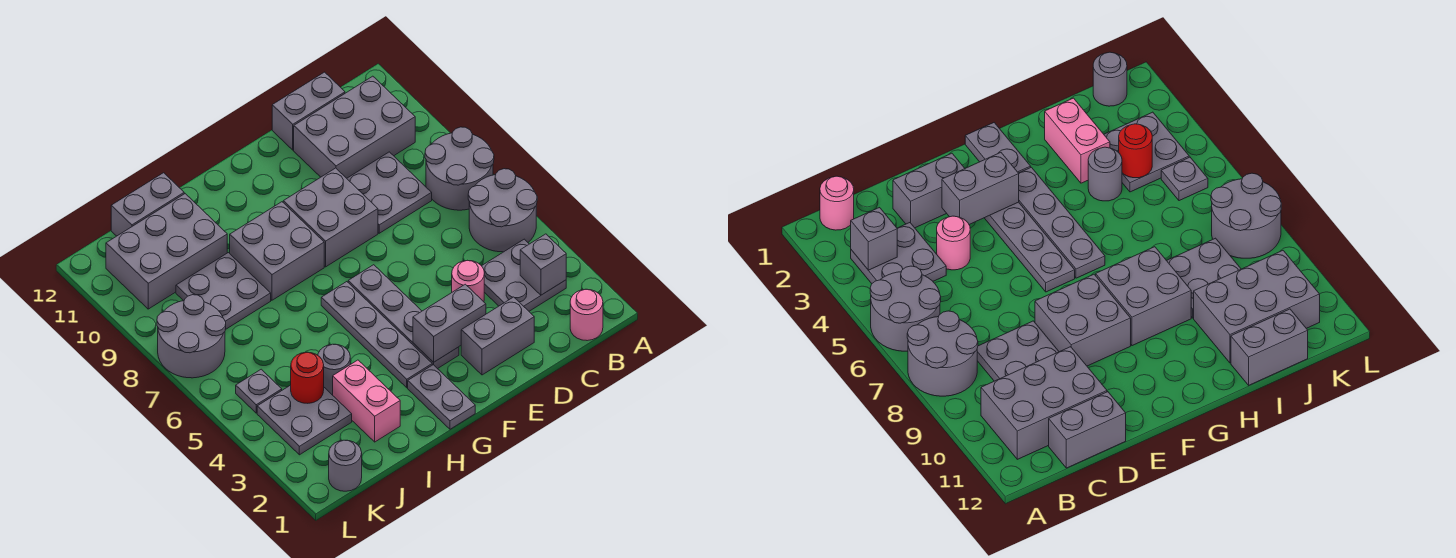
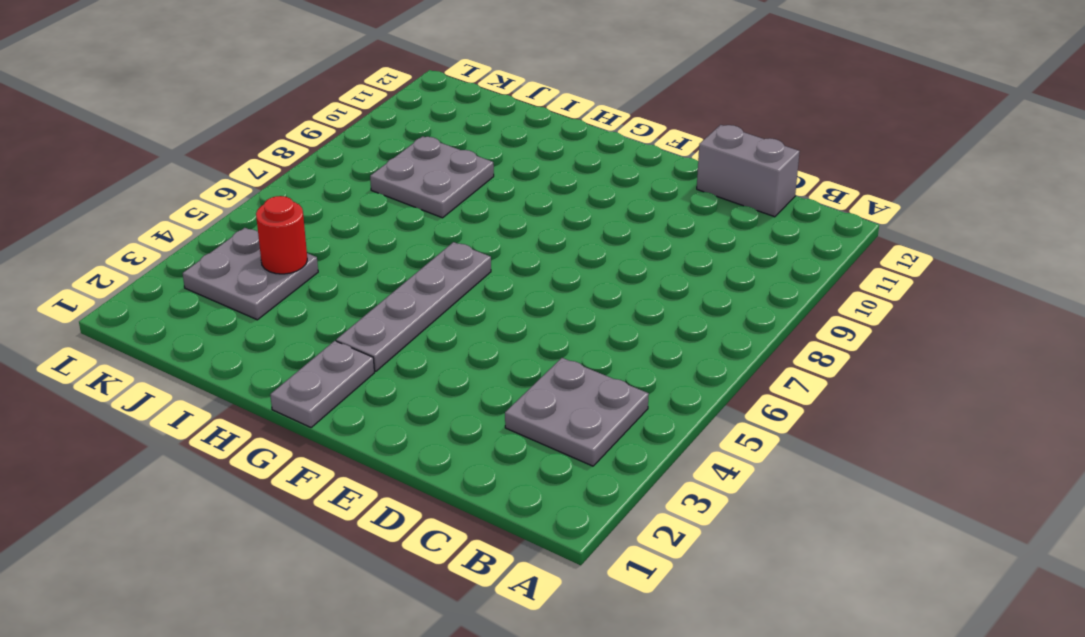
none -> grey round brick A5:B6 level 1
none -> grey round brick A7:B8 level 1
none -> pink round brick B1 level 1

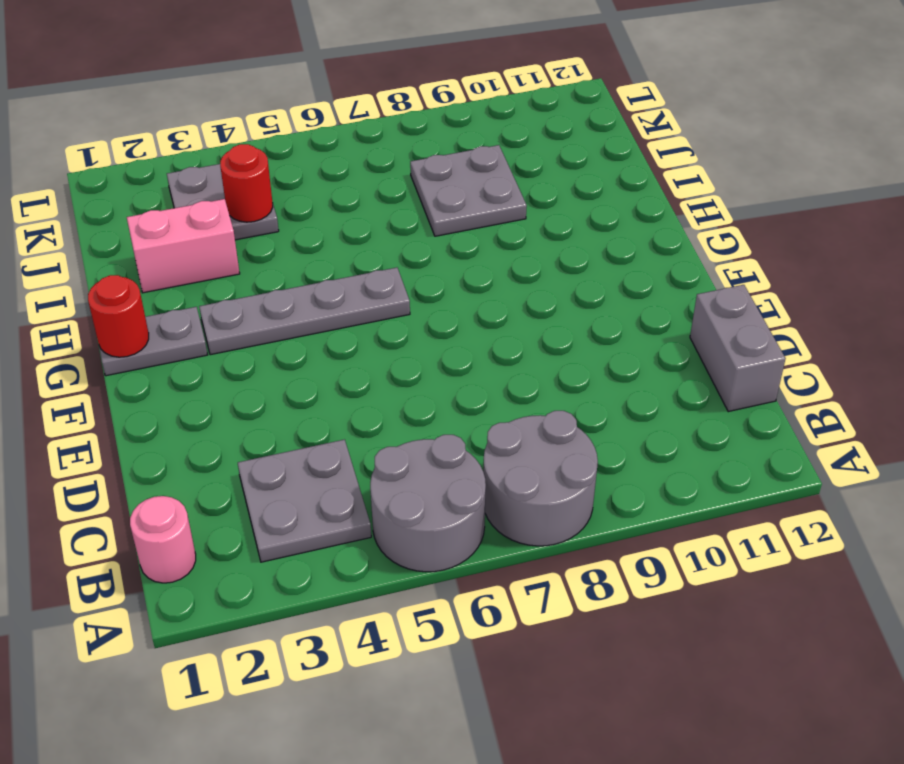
red round brick G1 level 2 -> none
none -> grey brick B10:D11 level 1
none -> grey plate C8:D9 level 1
none -> grey brick D2:E2 level 1

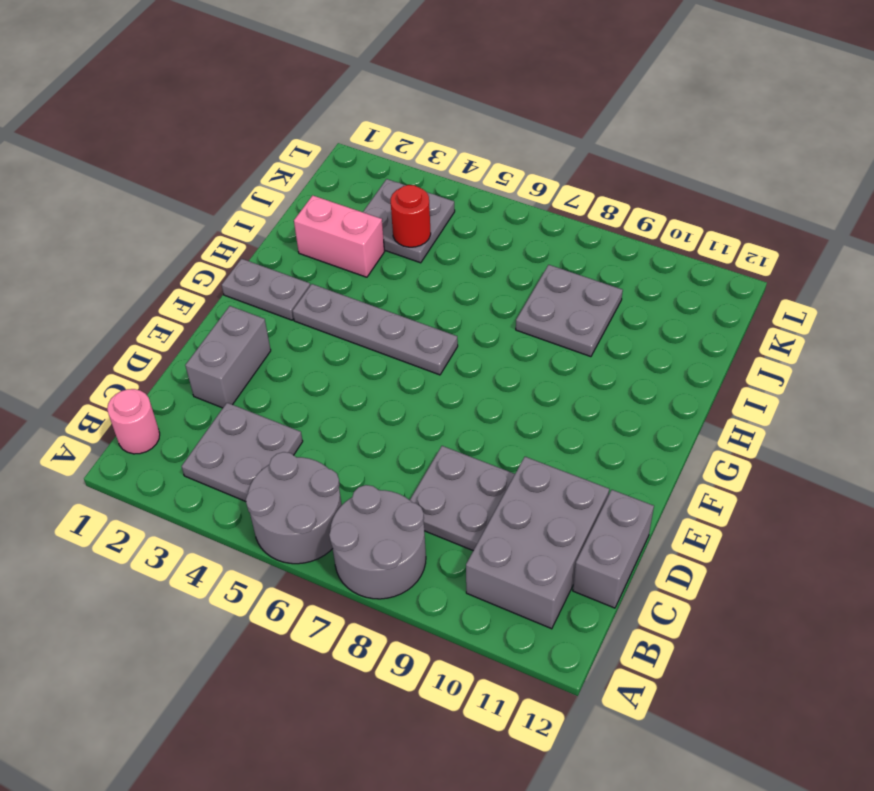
none -> pink round brick D4 level 1
none -> grey brick E8:F9 level 1
none -> grey plate F3:F6 level 1

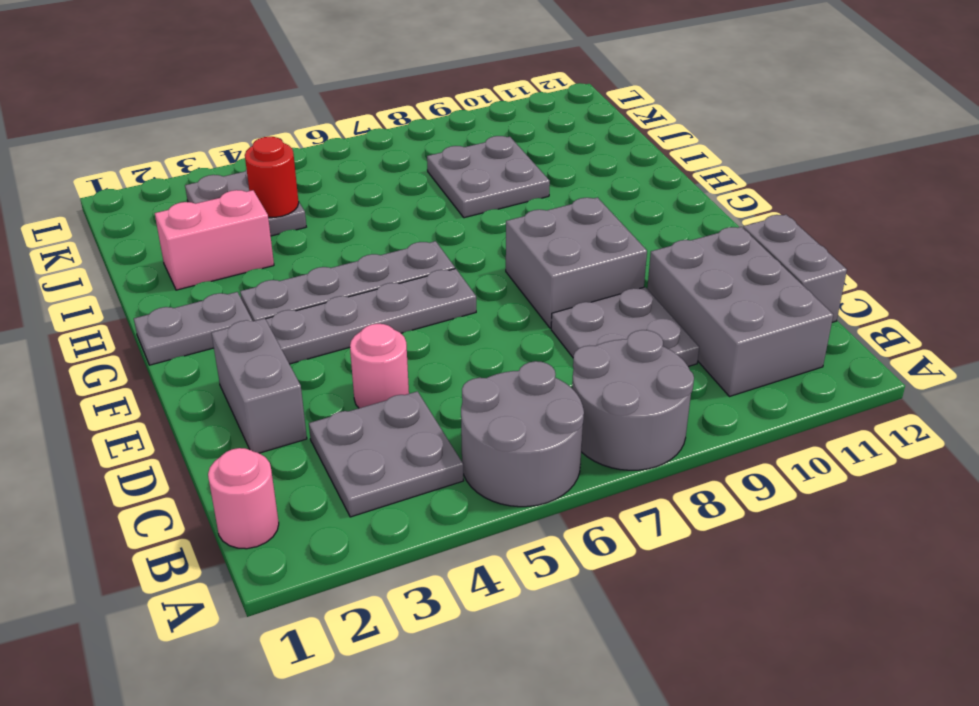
none -> grey brick G8:H9 level 1
none -> grey round brick I4 level 1
none -> grey brick I10:K11 level 1

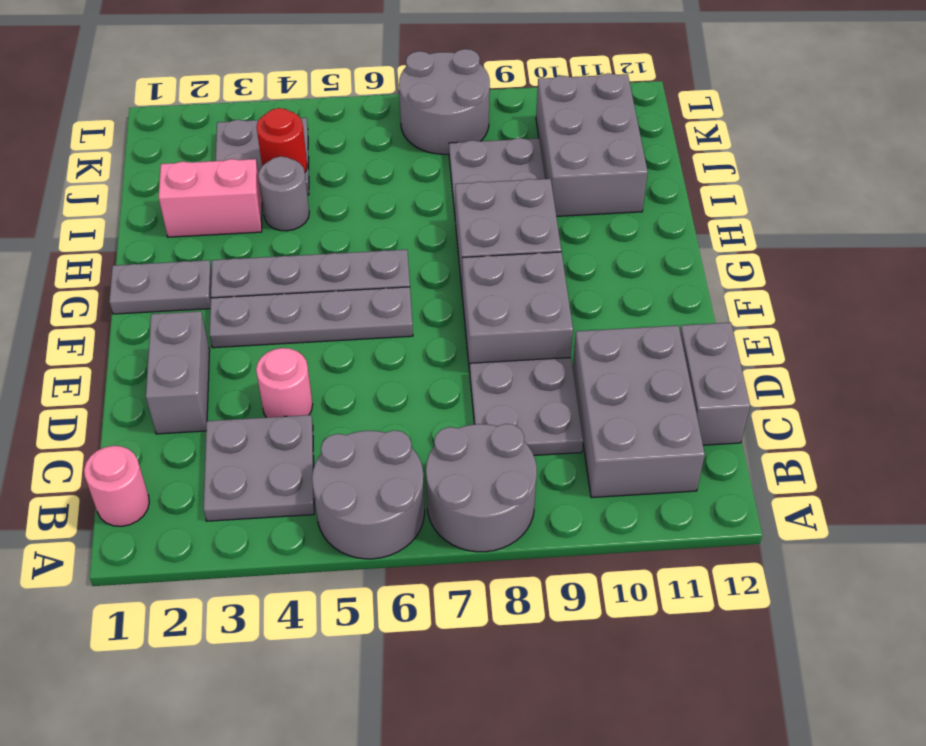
none -> grey brick I12:J12 level 1
none -> grey round brick K1 level 1
none -> grey plate K5 level 1

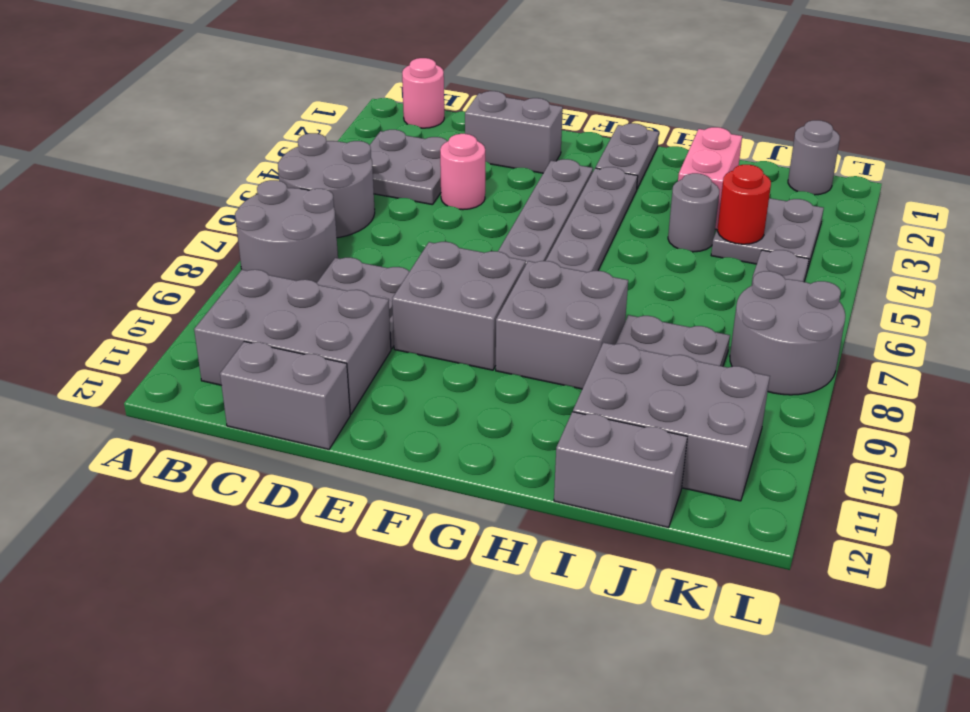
none -> grey brick B3 level 2
none -> grey brick E3:F3 level 2

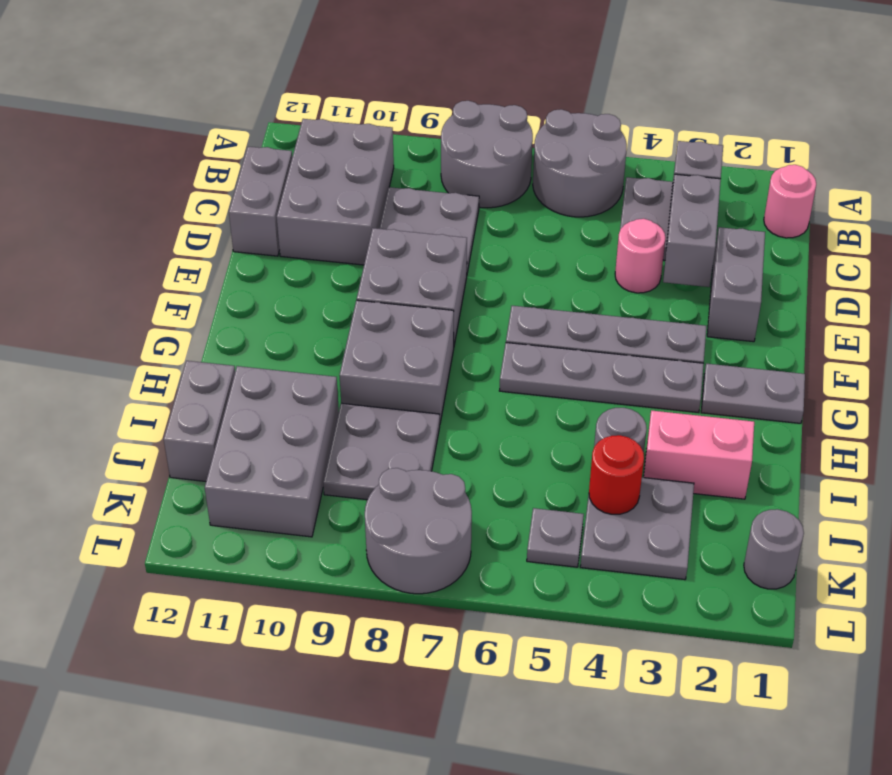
grey brick C3:D3 level 2 -> grey brick E3:F3 level 2

